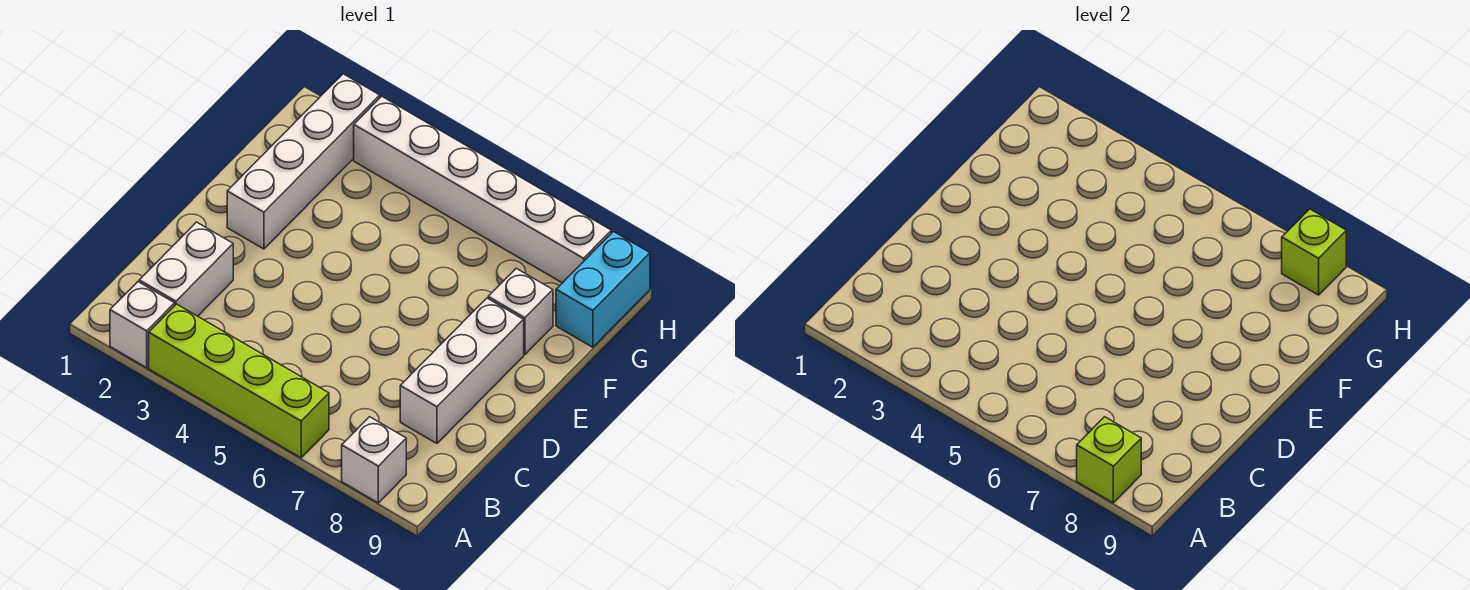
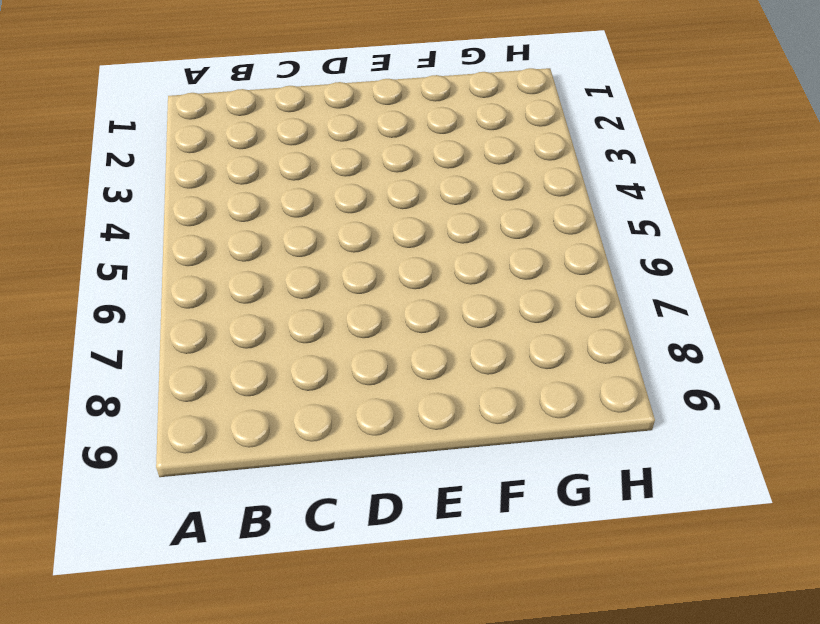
none -> white brick A2 level 1
none -> lime brick A3:A6 level 1

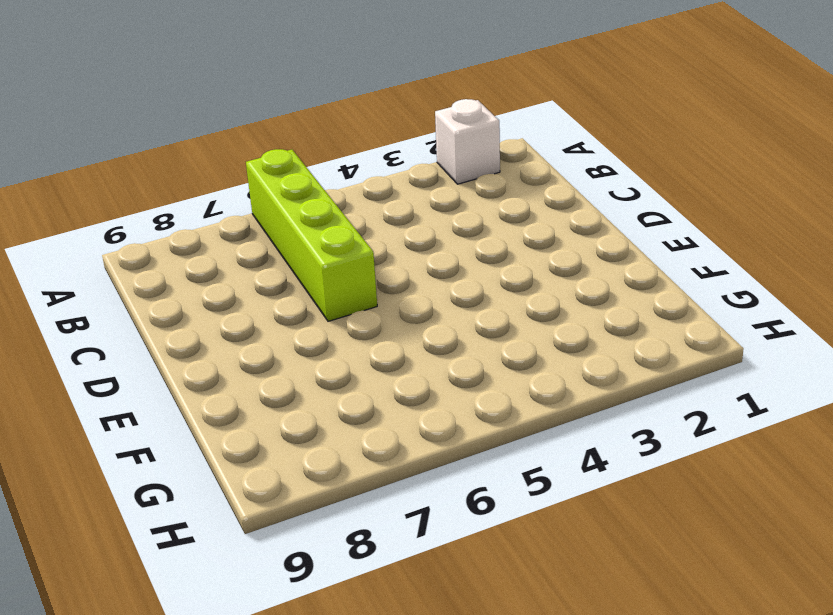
lime brick A6:D6 level 1 -> lime brick A3:A6 level 1
none -> white brick A8 level 1
none -> white brick B2:C2 level 1

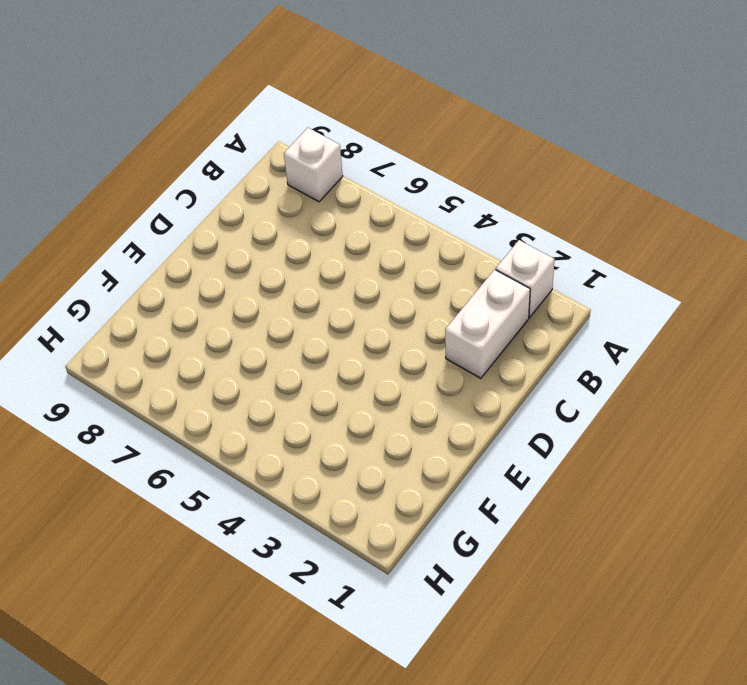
none -> lime brick A3:A6 level 1
none -> white brick C8:E8 level 1

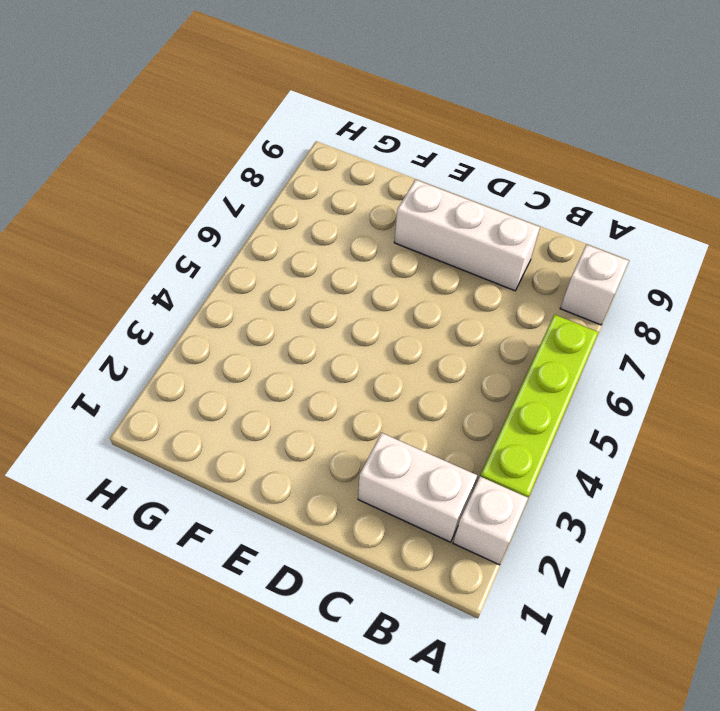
none -> white brick E2:H2 level 1
none -> white brick F8 level 1

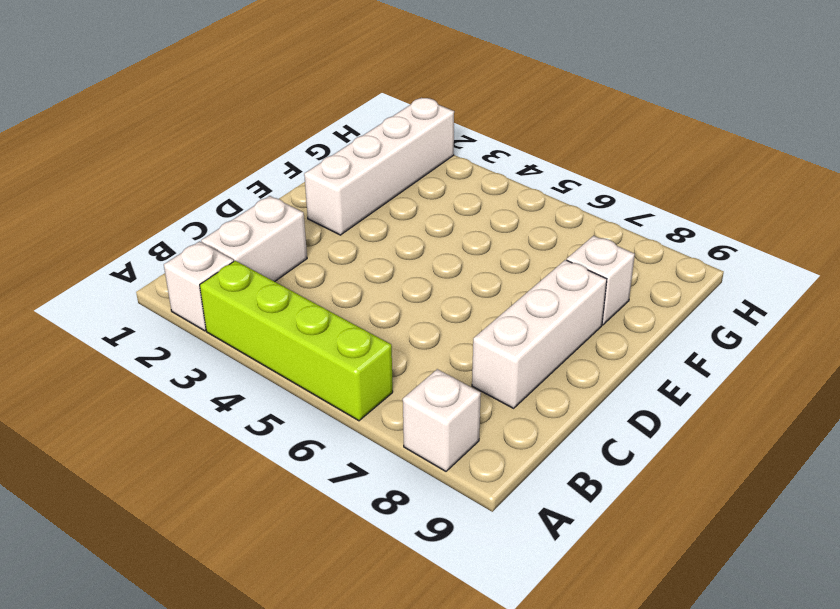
none -> cyan brick G9:H9 level 1
none -> white brick H3:H8 level 1

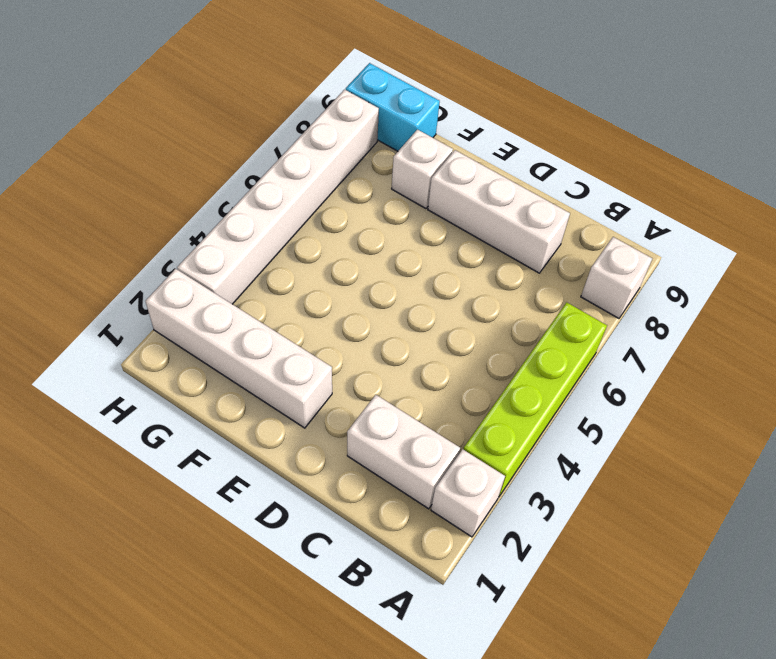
none -> lime brick A8 level 2
none -> lime brick H8 level 2

